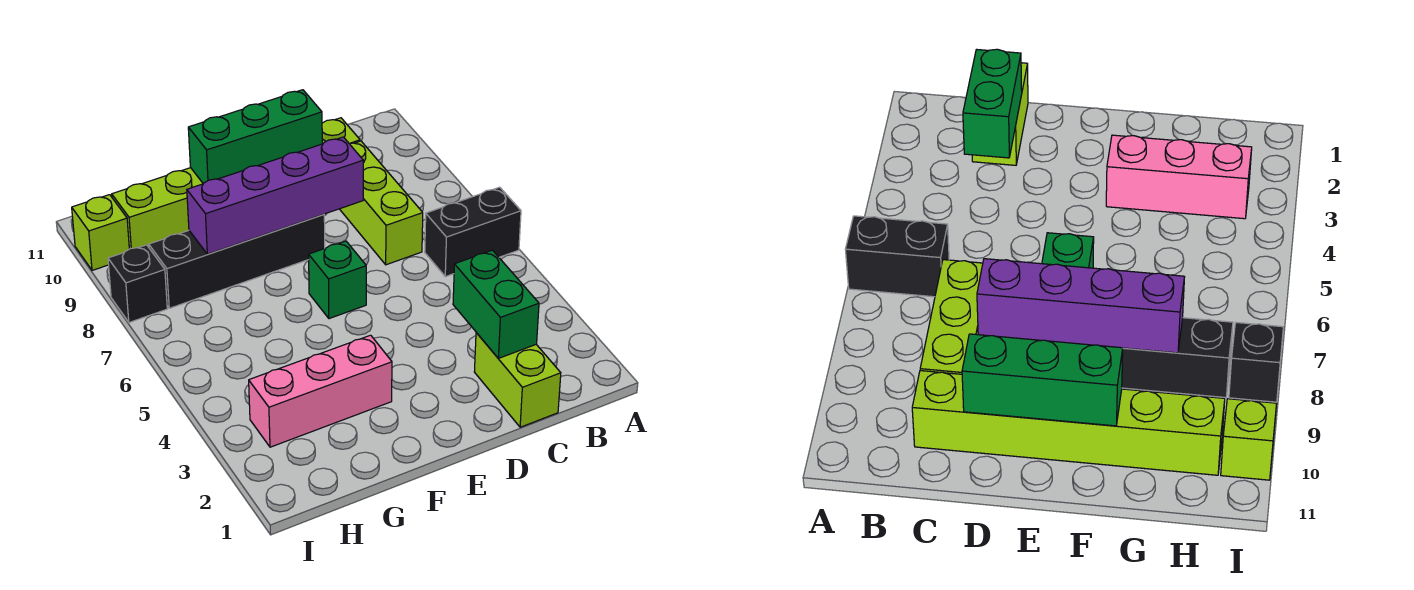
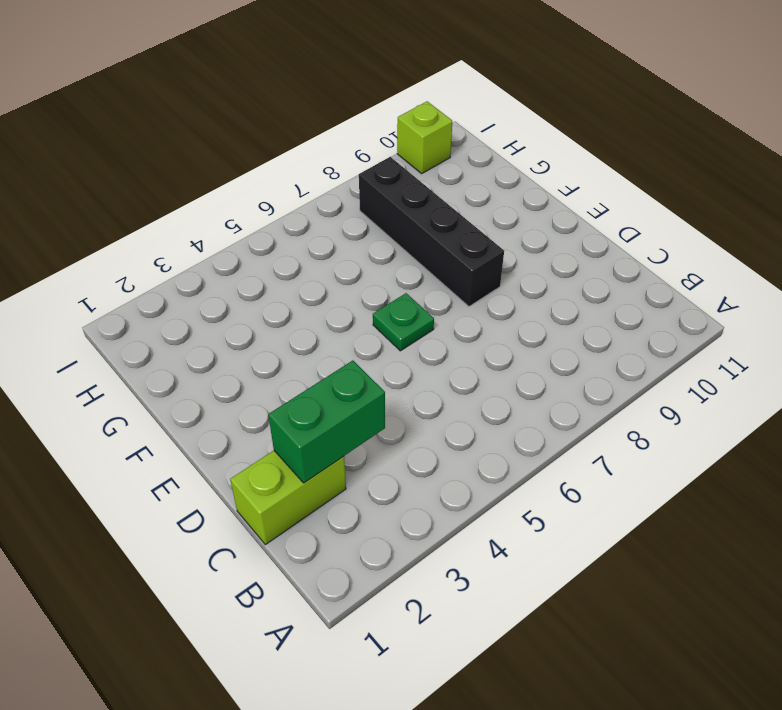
green plate E6 level 1 -> green brick E6 level 1
none -> black brick A6:B6 level 1
none -> lime brick C7:C9 level 1
none -> lime brick C10:H10 level 1

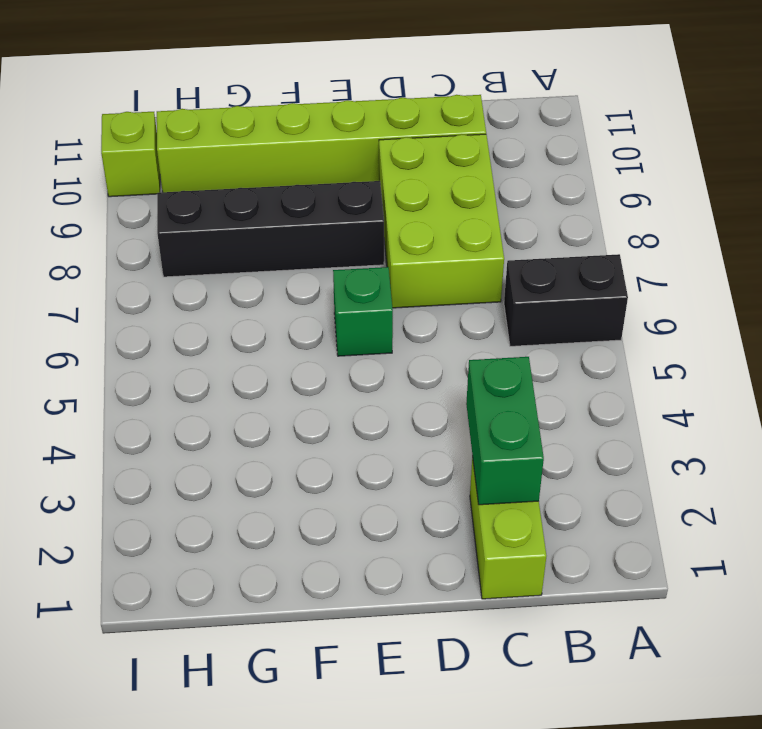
lime brick C7:D9 level 1 -> lime brick C7:C9 level 1
none -> pink brick F3:H3 level 1
none -> black brick I8 level 1
none -> purple brick D8:G8 level 2

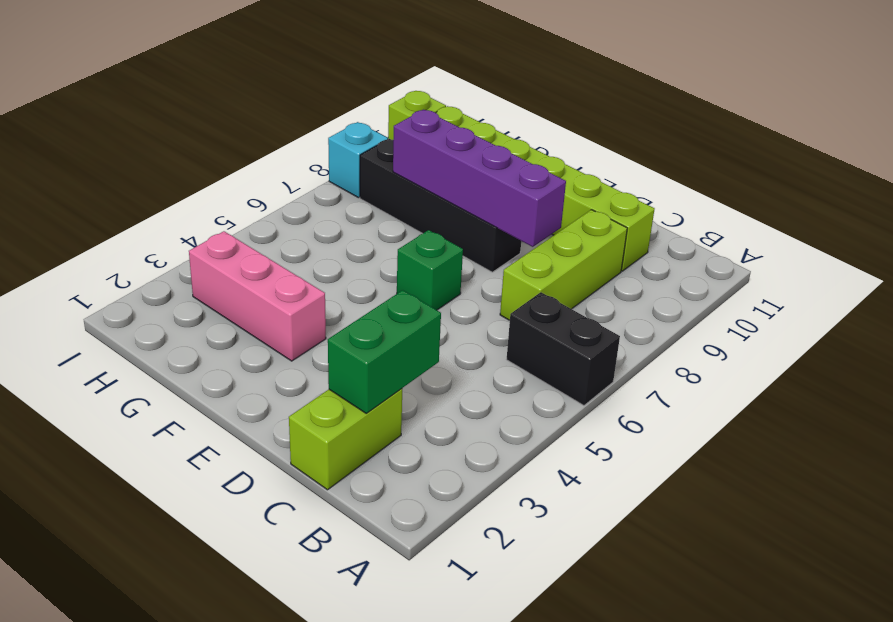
cyan brick I8 level 1 -> black brick I8 level 1
none -> green brick D10:F10 level 2

